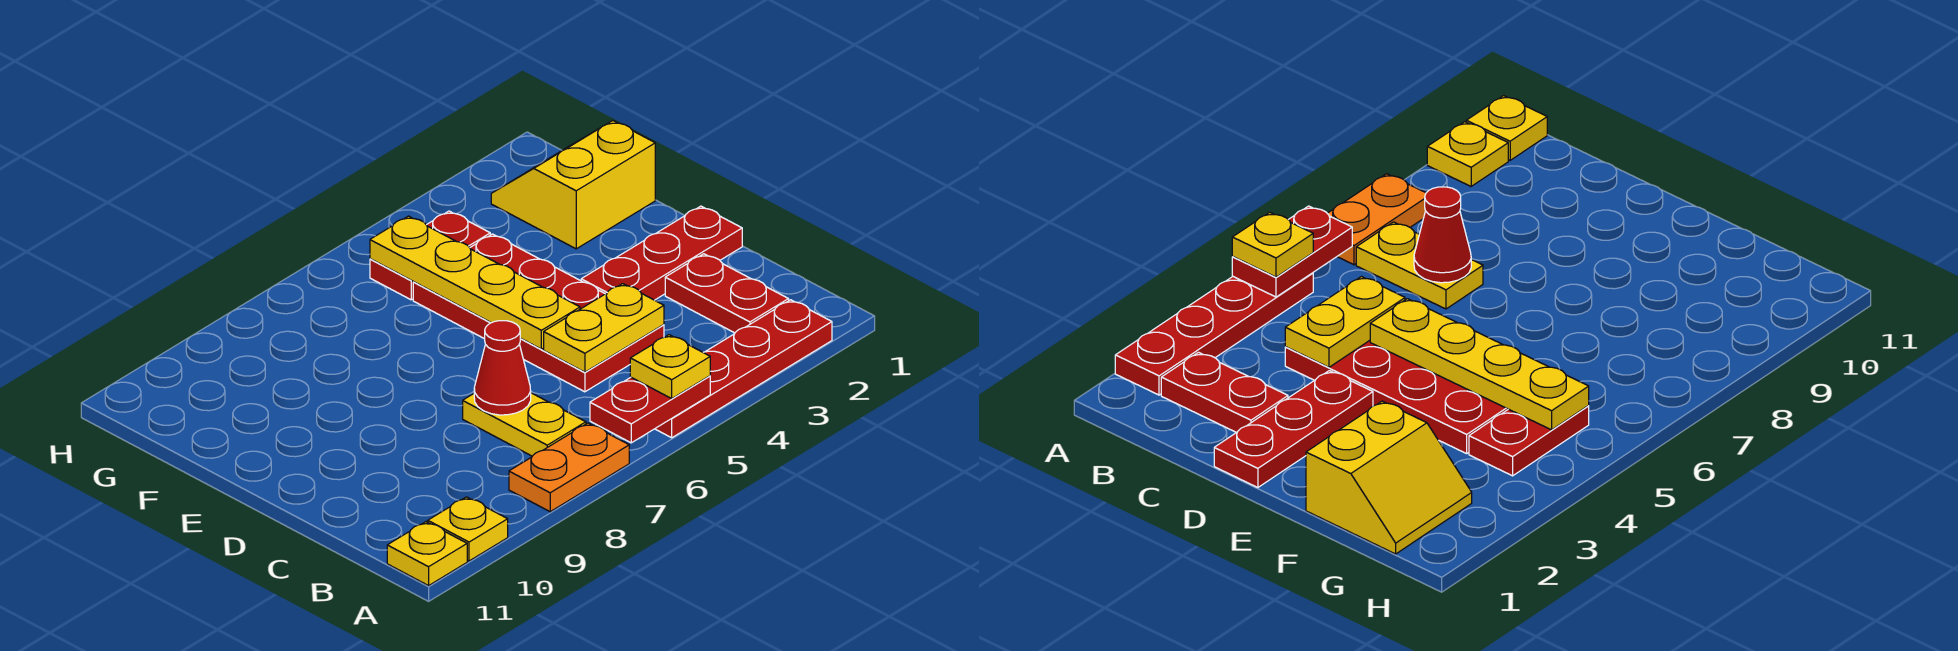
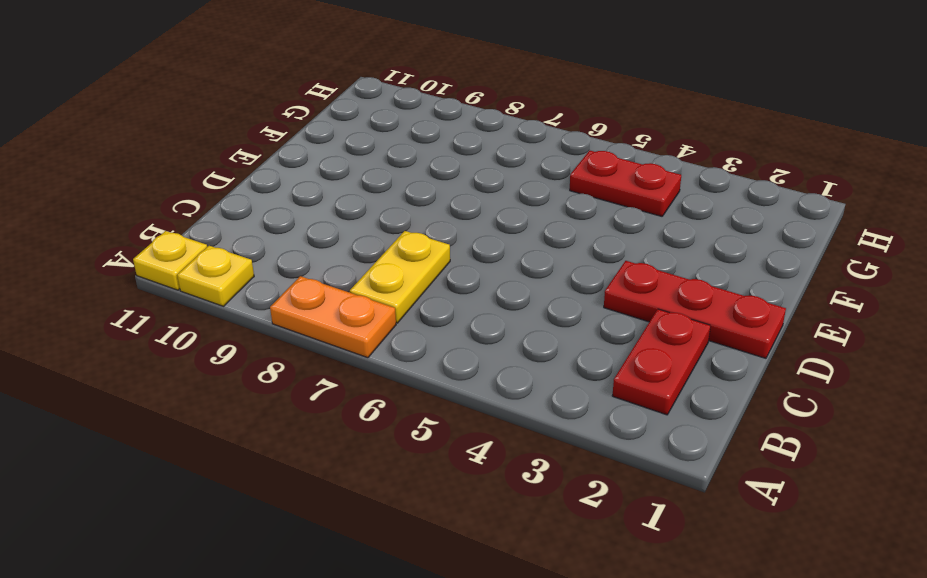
none -> red plate A2:A5 level 1
none -> red plate C4:F5 level 1
none -> yellow slope F1:G2 level 1 top F

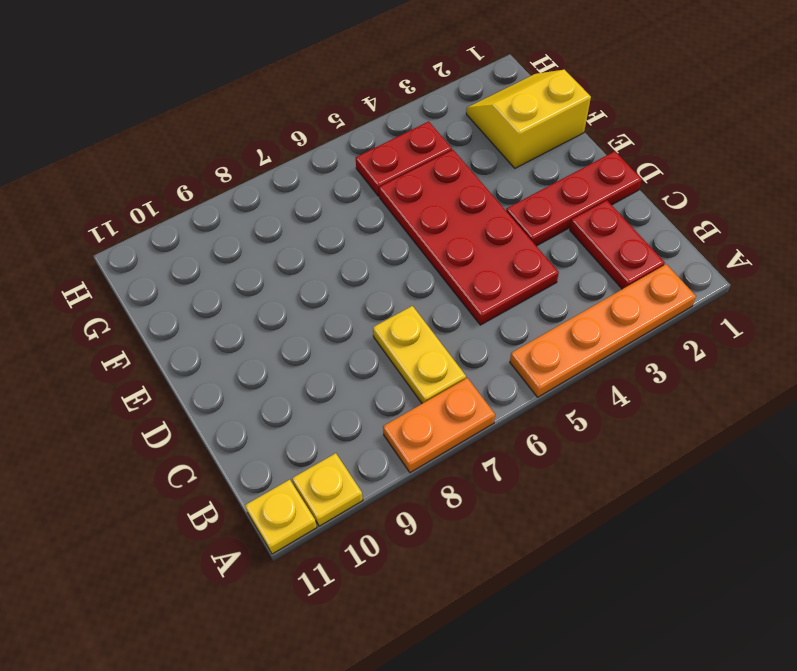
orange plate A2:A5 level 1 -> red plate A2:A5 level 1
none -> red plate A5:A6 level 2
none -> yellow plate C4:C5 level 2
none -> red cone C7 level 2

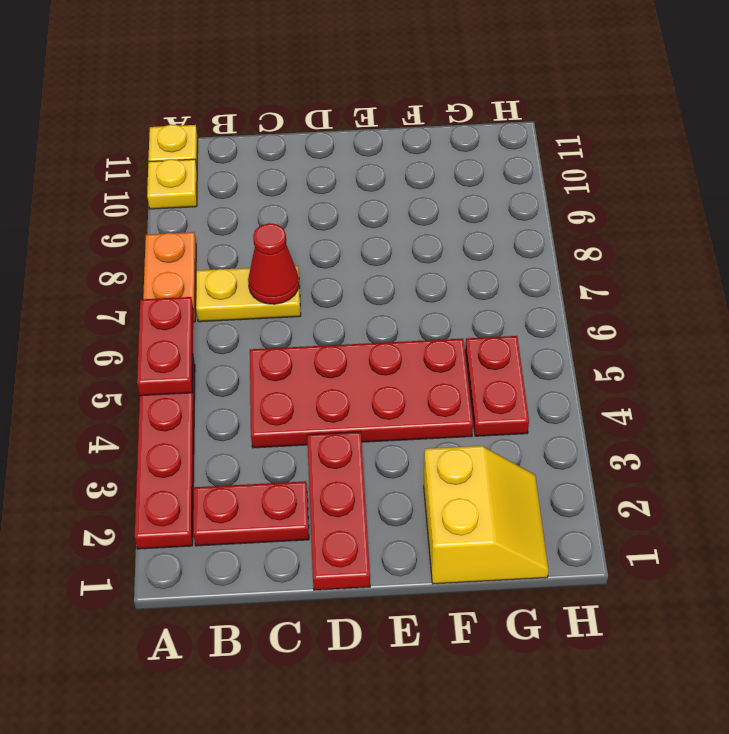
none -> yellow plate C4:C5 level 2
none -> yellow plate D5:G5 level 2
none -> yellow plate A5 level 3

